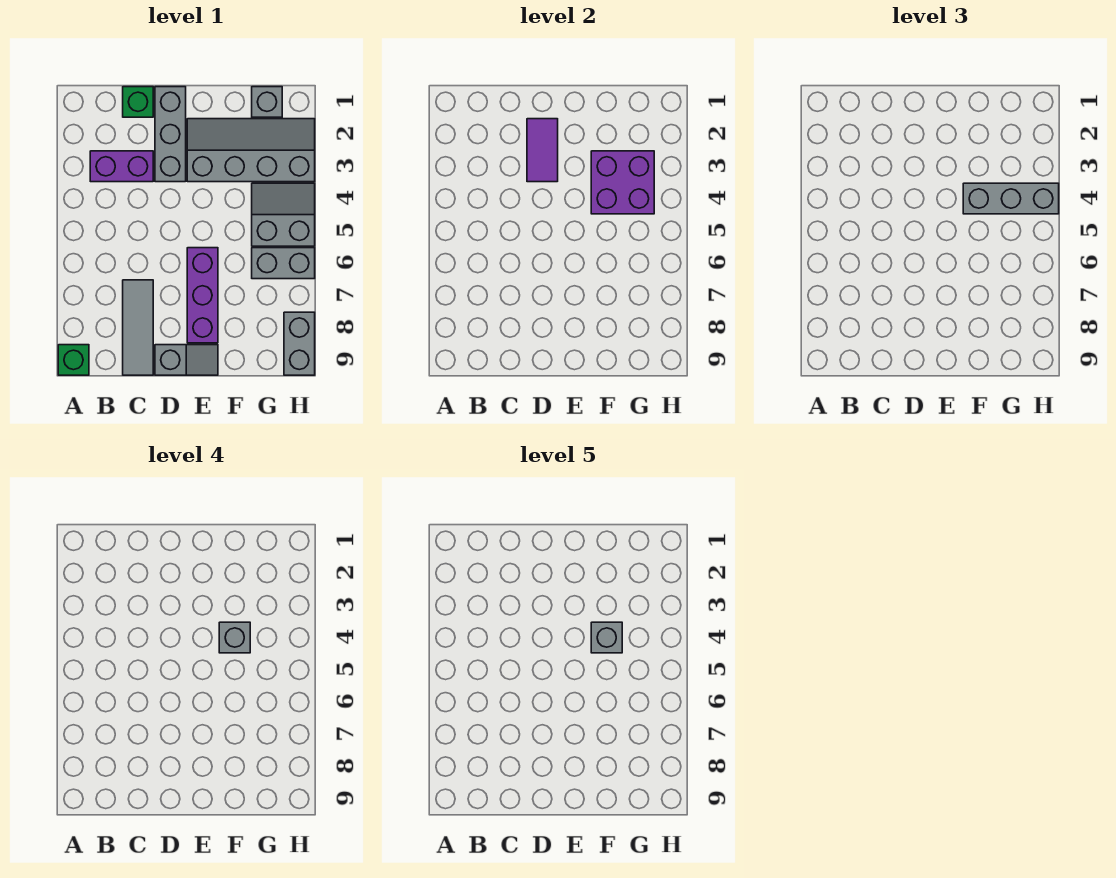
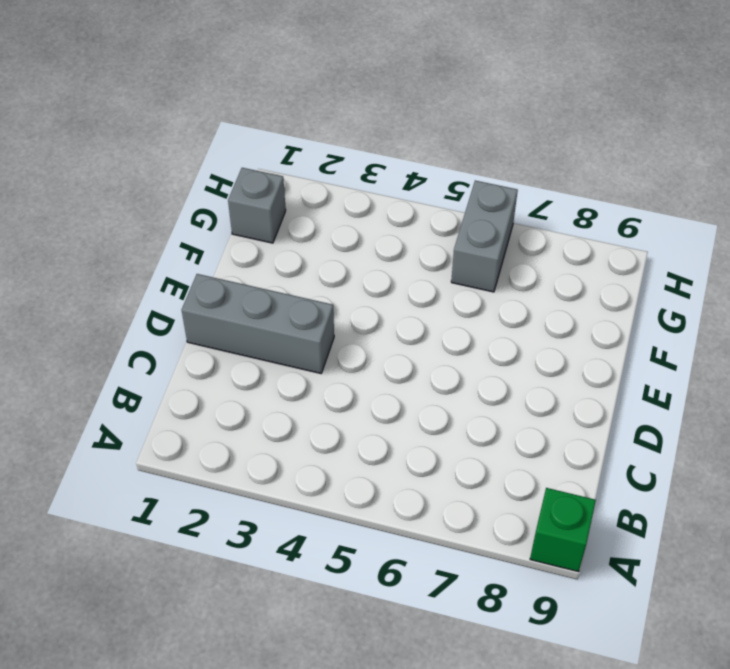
none -> purple brick B3:C3 level 1
none -> green brick C1 level 1
none -> grey tile C7:C9 level 1

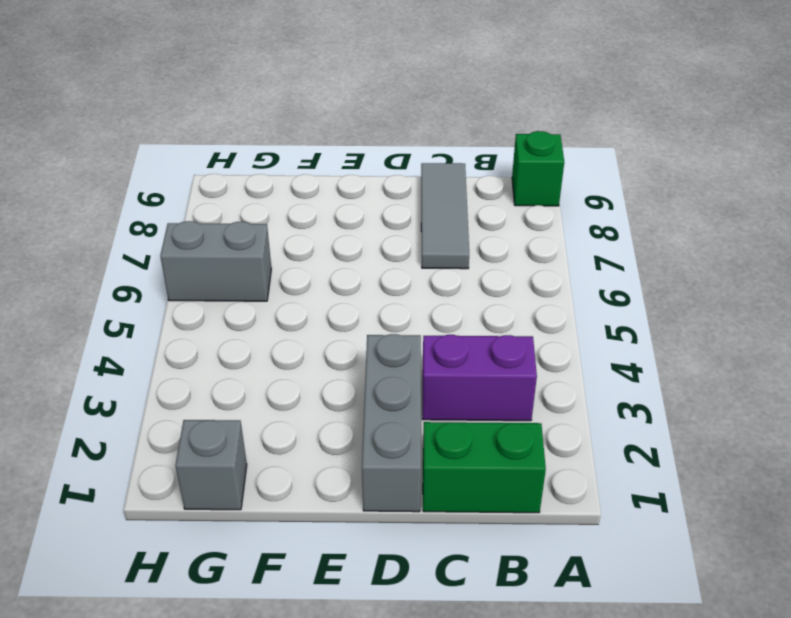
green brick B1:C1 level 1 -> green brick C1 level 1
none -> grey slope D9:E9 level 1 top D
none -> grey slope E2:H3 level 1 top 3
none -> purple brick E6:E8 level 1

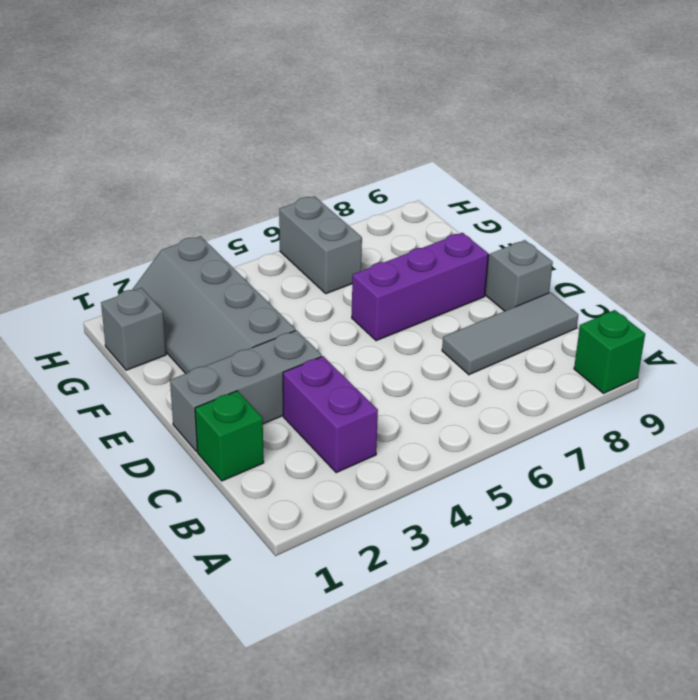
none -> grey slope G4:H5 level 1 top 5
none -> grey brick H8:H9 level 1
none -> purple tile D2:D3 level 2

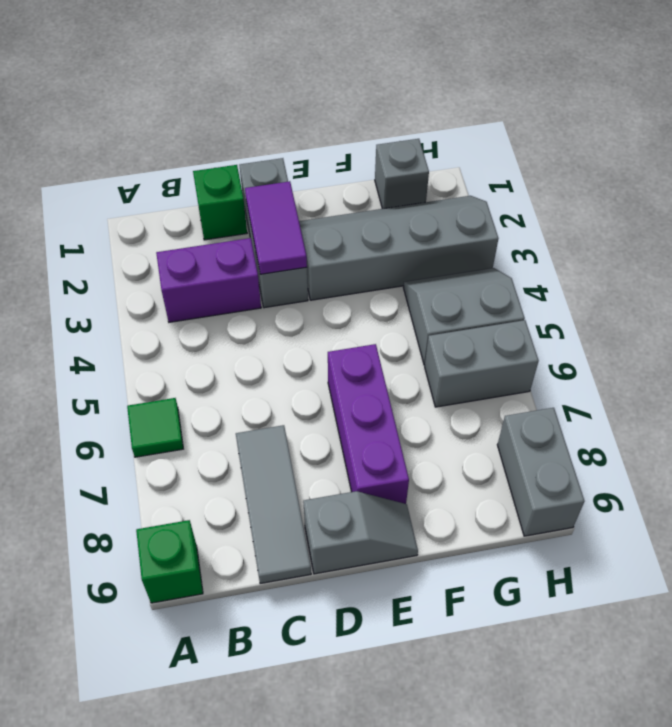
green tile A6 level 1 -> none
none -> purple brick F3:G4 level 2
none -> grey brick F4:H4 level 3
none -> grey brick F4 level 4

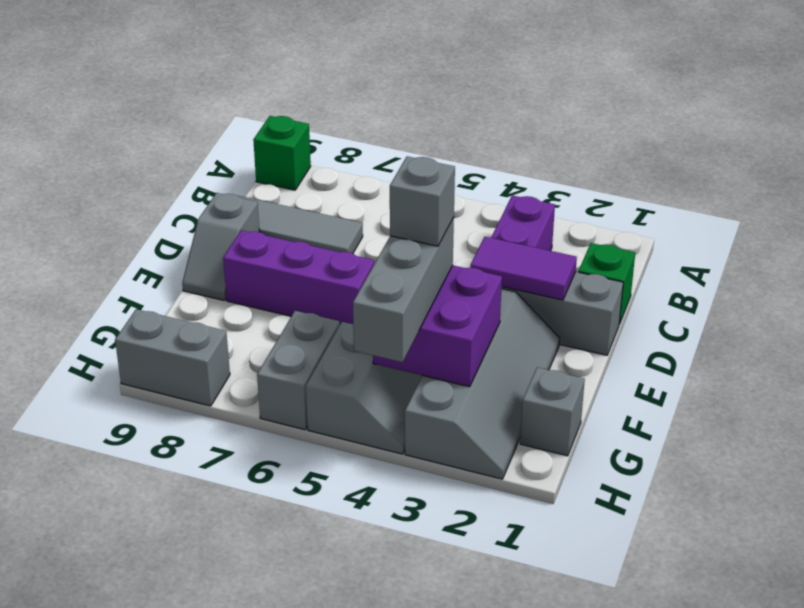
none -> grey brick F4 level 5

